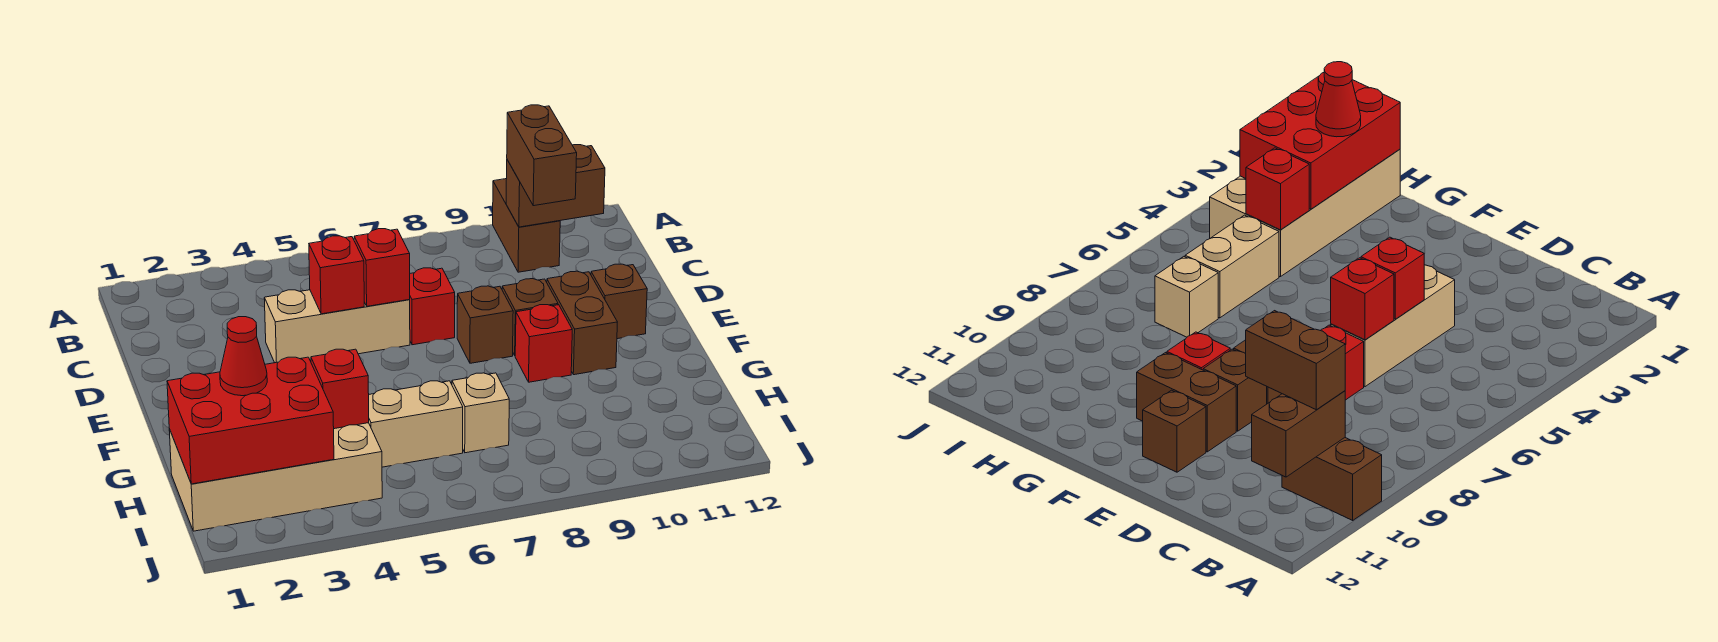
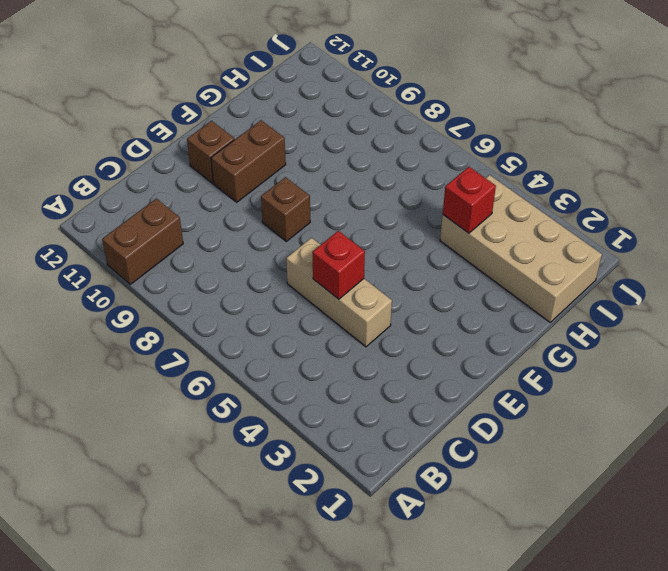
none -> red brick D7 level 1
none -> brown brick E9 level 1
none -> red brick F9 level 1

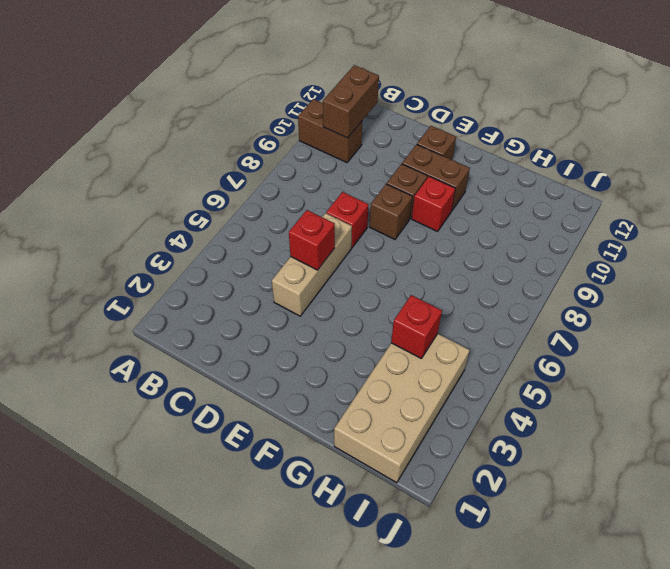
none -> tan brick H5:H6 level 1
none -> tan brick H7 level 1
none -> red brick D6 level 2

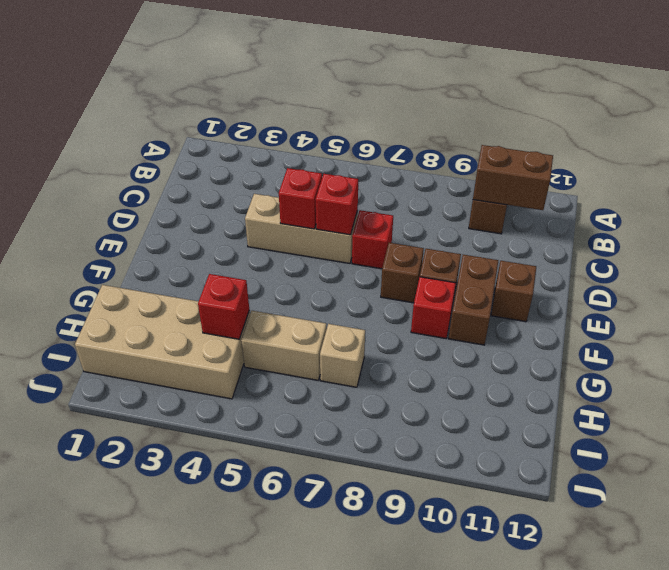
none -> red brick H1:I3 level 2
none -> brown brick B10:C10 level 3
none -> red cone H2 level 3

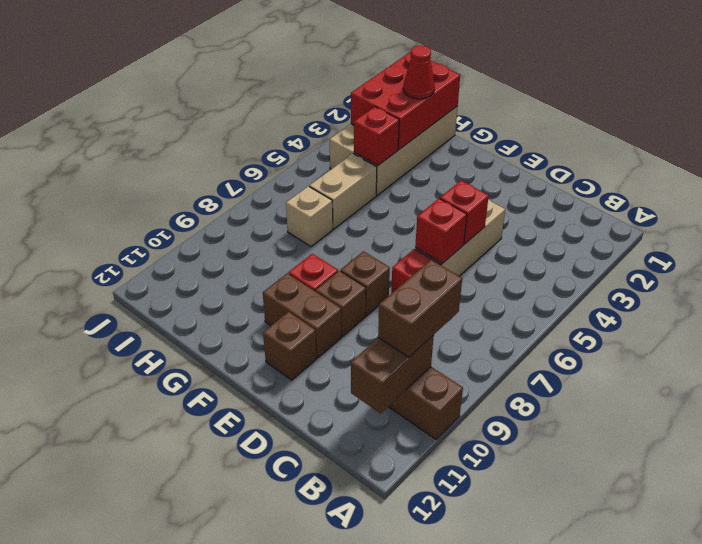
brown brick B9:B10 level 3 -> brown brick B10:C10 level 3

